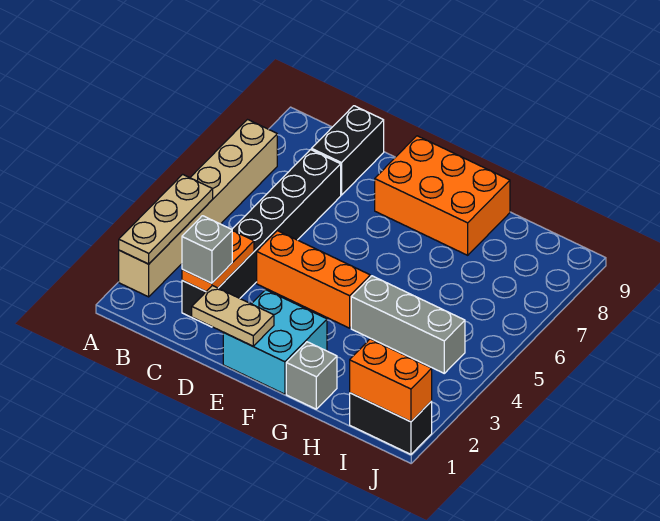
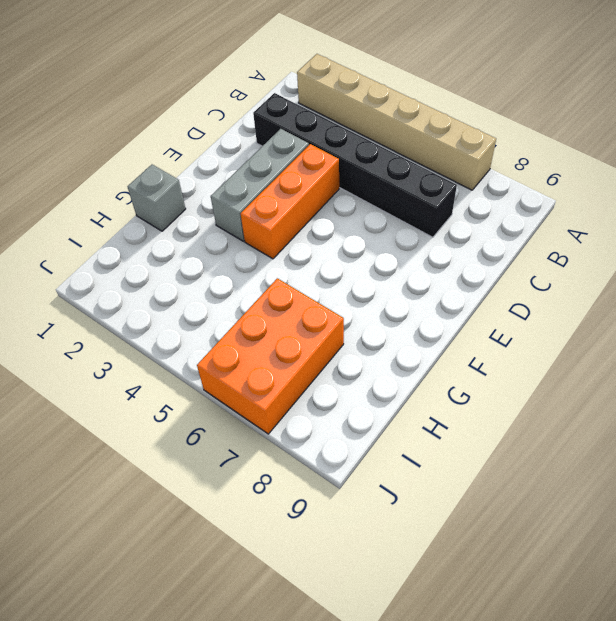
grey brick D3:F3 level 1 -> grey brick G4:I4 level 1
orange brick H6:J7 level 1 -> orange brick E8:G9 level 1
none -> black brick C8:C9 level 1
none -> cyan brick E1:F2 level 1
none -> black brick I1:J1 level 1

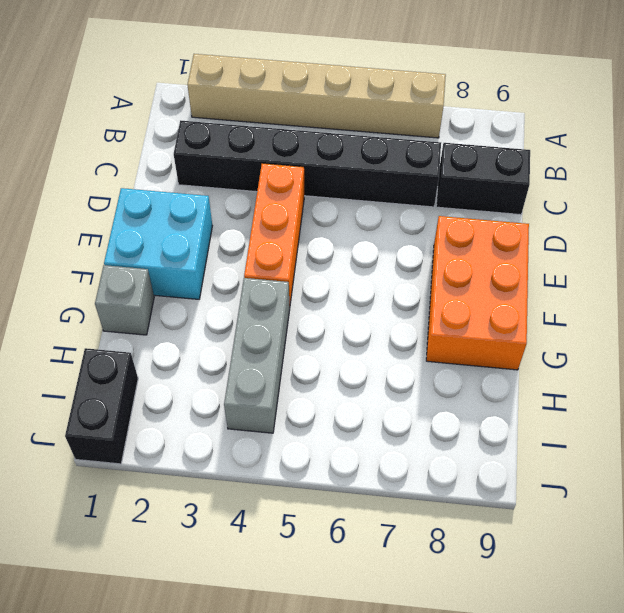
none -> tan plate A2:A4 level 2
none -> orange plate C2:C3 level 2
none -> tan plate D1:E1 level 2

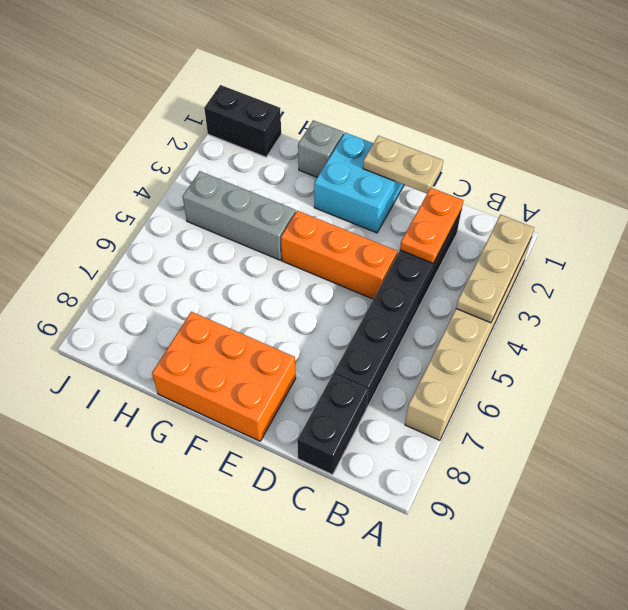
none -> orange brick I1:J1 level 2
none -> grey brick C2 level 3

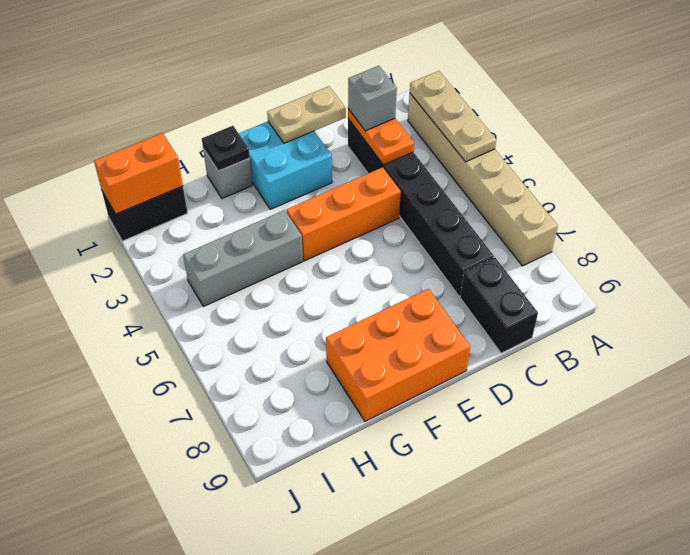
black plate G1 level 2 -> none

